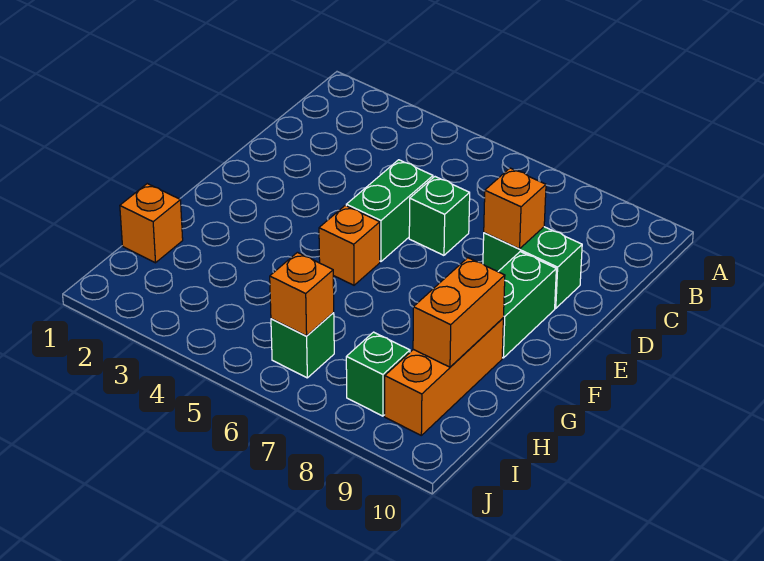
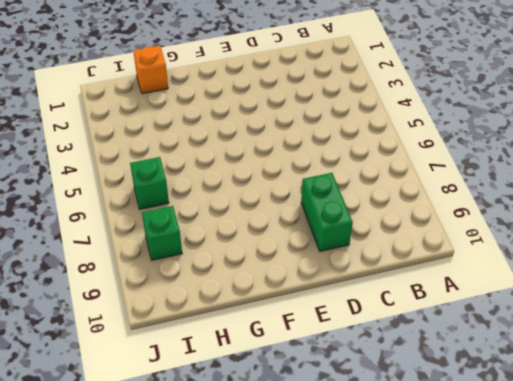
none -> green brick D5:E5 level 1
none -> green brick D6 level 1
none -> green brick E9:F9 level 1

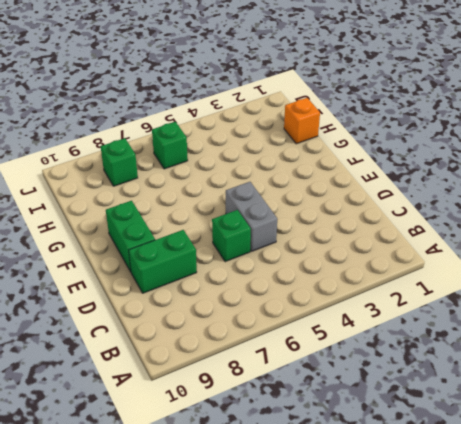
grey brick D5:E5 level 1 -> green brick D5:E5 level 1
none -> orange brick F5 level 1
none -> orange brick G9:I9 level 1
none -> orange brick D8 level 2

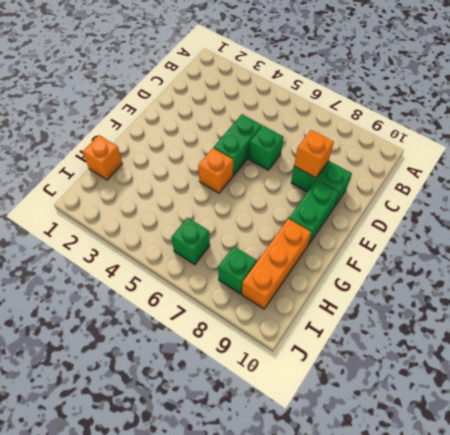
none -> orange brick G9:H9 level 2
none -> orange brick I6 level 2

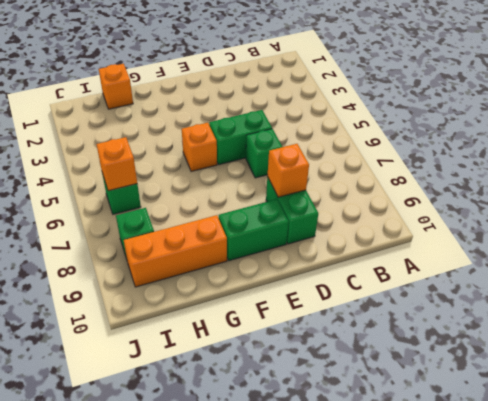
none -> orange brick G9:H9 level 2

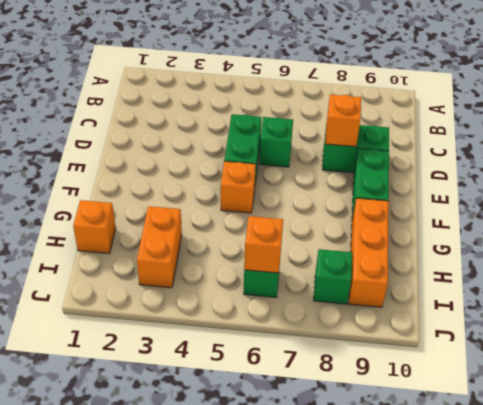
orange brick H3:I3 level 1 -> orange brick G9:H9 level 2

